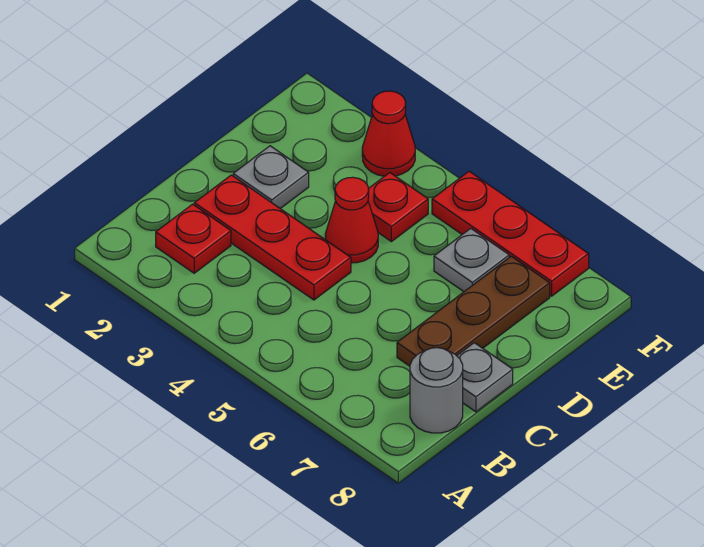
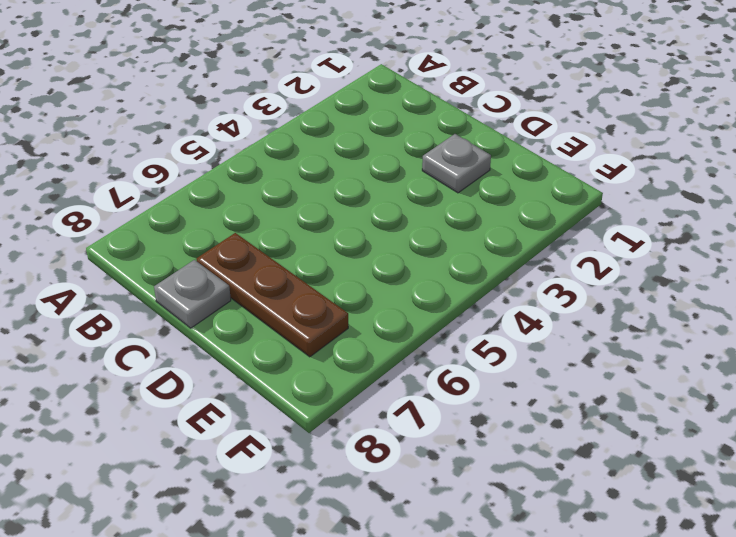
none -> red plate B2 level 1
none -> grey round brick B8 level 1

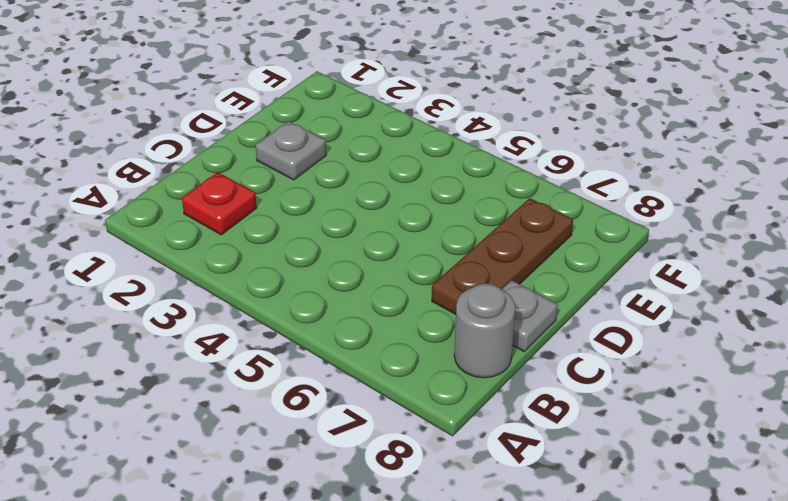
none -> red plate C2:C4 level 1
none -> red cone D4 level 1

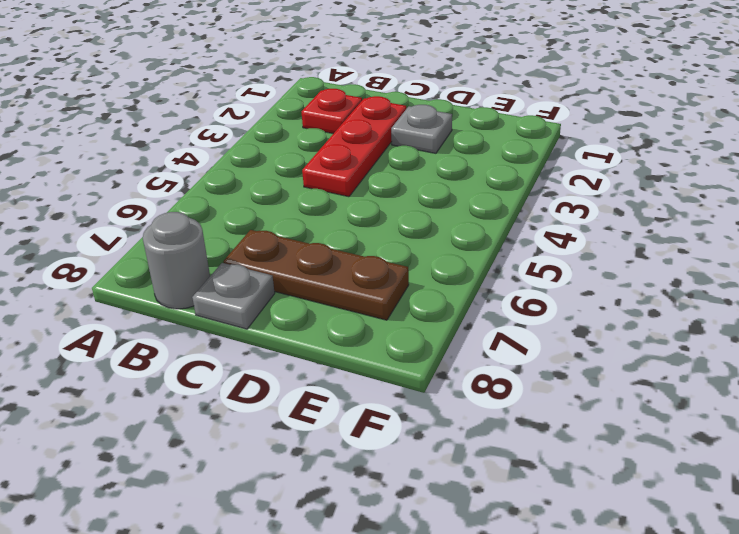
none -> red cone D4 level 1
none -> red plate E4 level 1

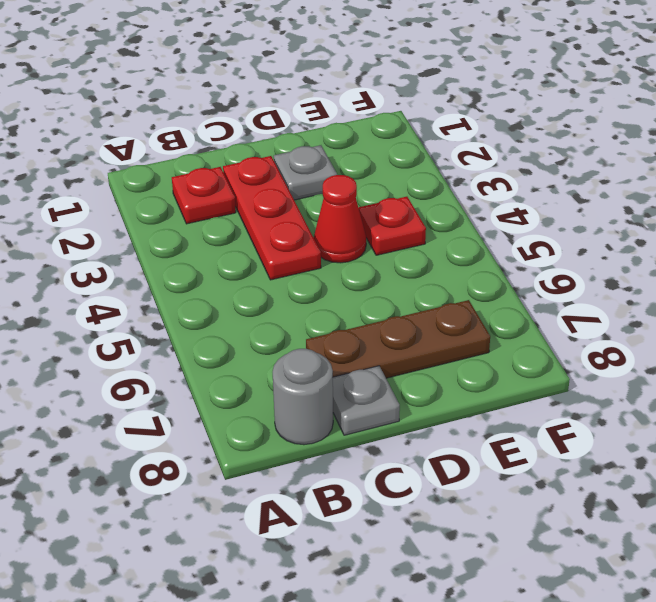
none -> grey plate E6 level 1
none -> red cone F3 level 1

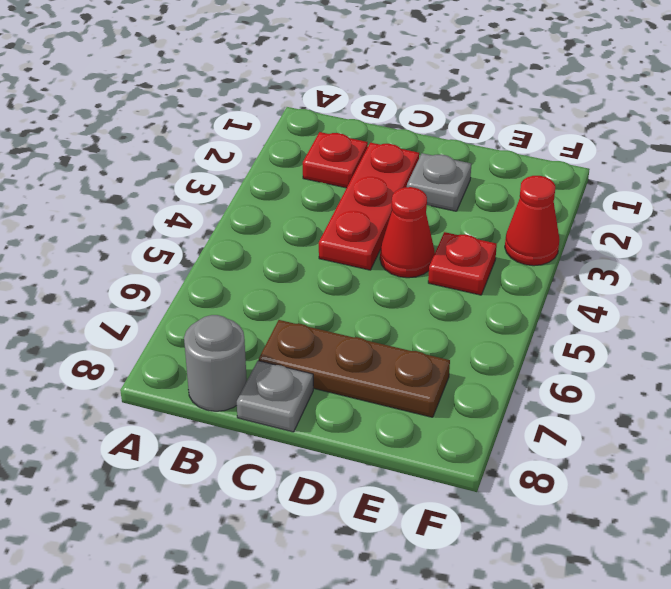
none -> grey plate E6 level 1
none -> red plate F5:F7 level 1

